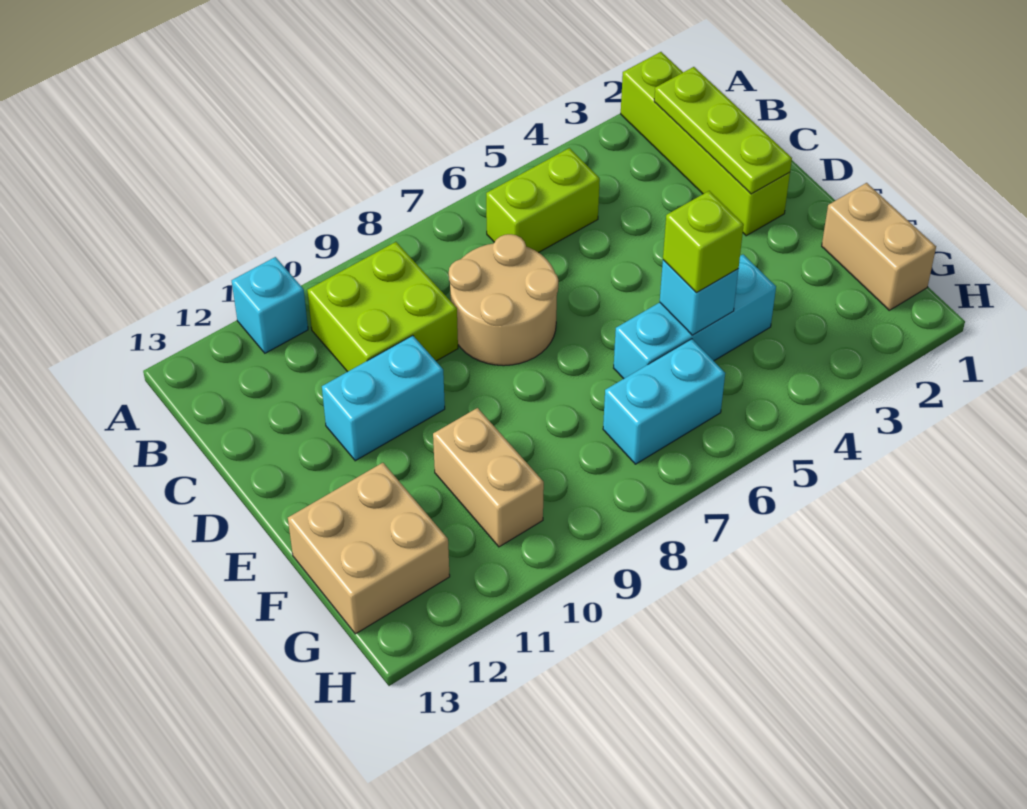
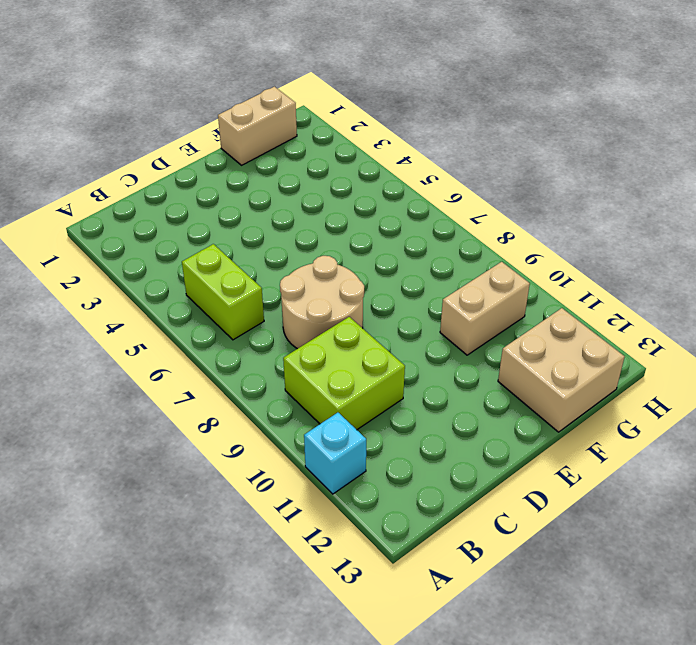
none -> lime brick A2:D2 level 1
none -> cyan brick D10:D11 level 1
none -> cyan brick F4:F6 level 1

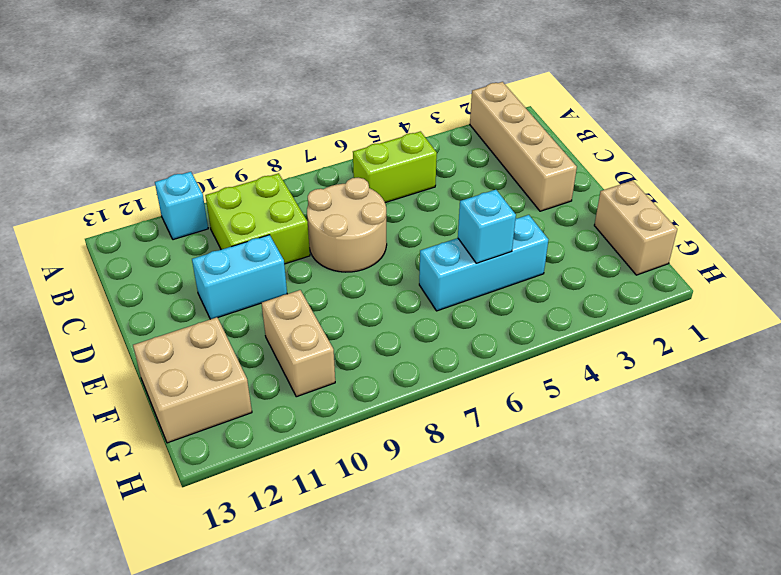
tan brick A2:D2 level 1 -> lime brick A2:D2 level 1
none -> cyan brick G6:G7 level 1
none -> lime plate B2:D2 level 2
none -> lime brick F5 level 3

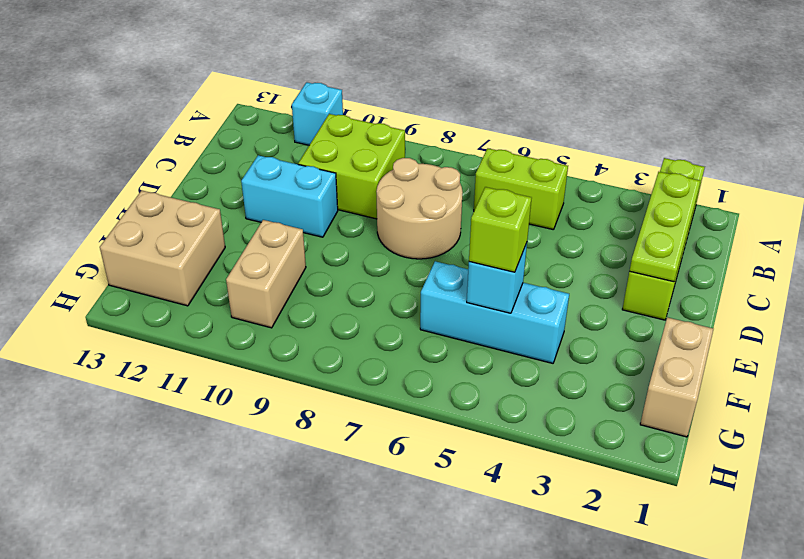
none -> cyan brick G6:G7 level 1

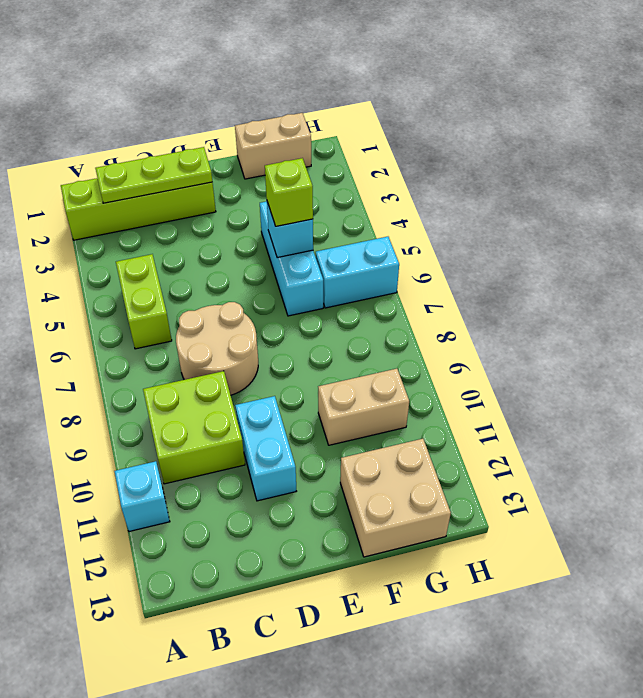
cyan brick G6:H6 level 1 -> cyan brick G6:G7 level 1

